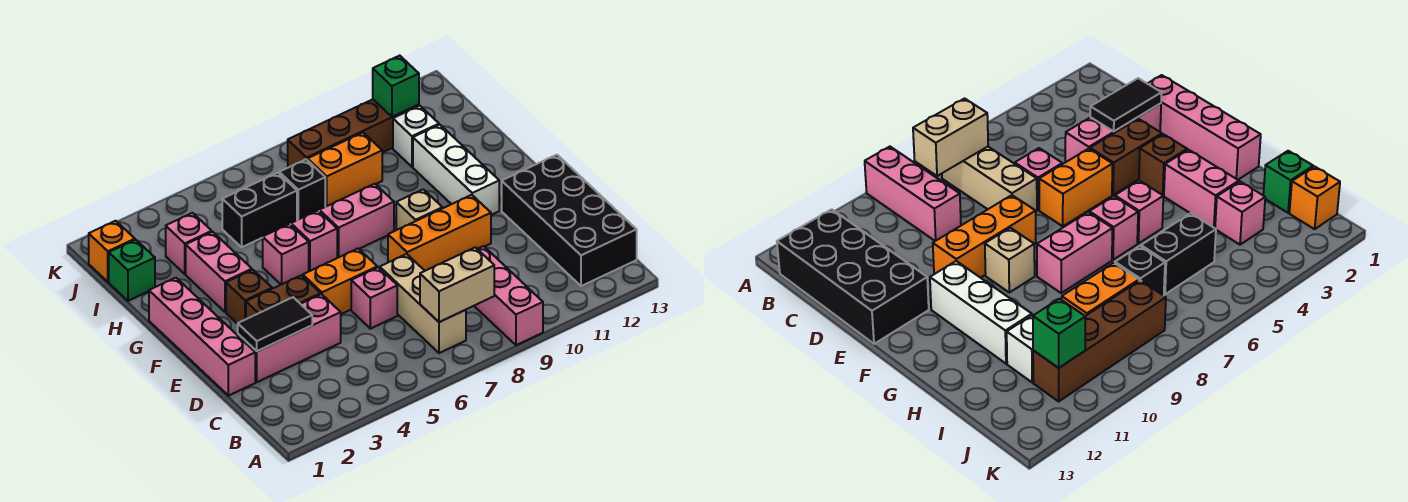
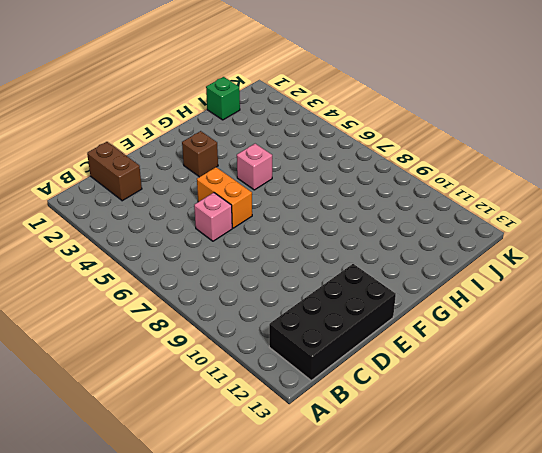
brown brick C1:C2 level 1 -> brown brick E3:E4 level 1
none -> pink brick A9:C9 level 1
none -> tan brick B7:D7 level 1
none -> pink brick D1:G1 level 1

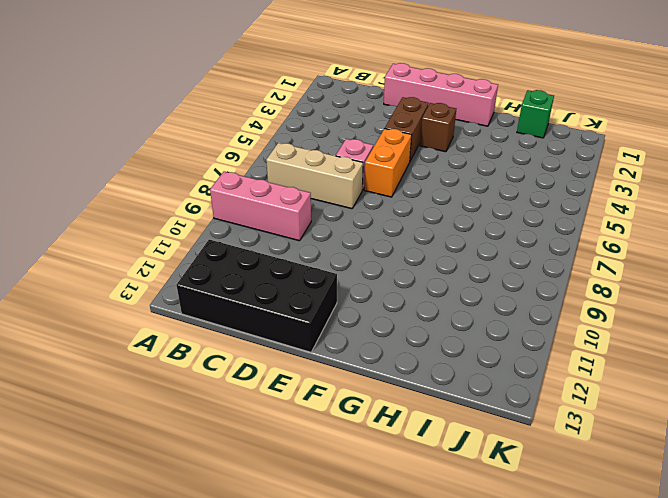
none -> pink brick D2:D4 level 1
none -> orange brick E8:E10 level 1
none -> tan brick F9 level 1

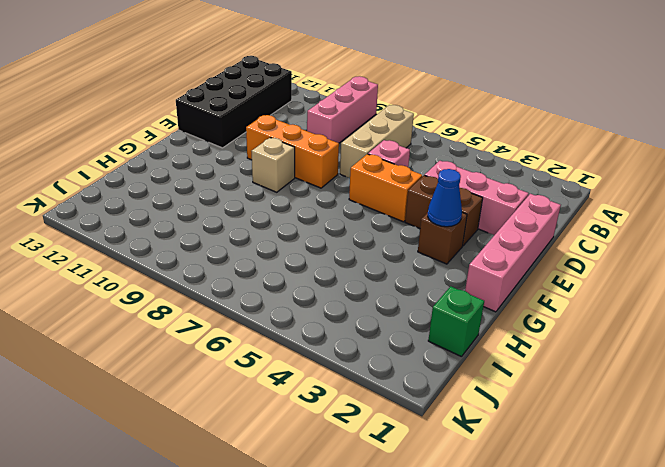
blue cone F3 level 2 -> none
none -> white brick F11:H11 level 1
none -> pink brick G3:H3 level 1
none -> pink brick G5 level 1

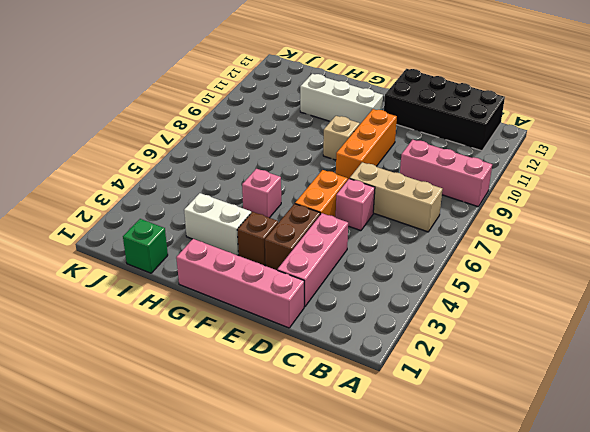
white brick G3:H3 level 1 -> pink brick G3:H3 level 1
none -> pink brick G6 level 1
none -> pink brick G7:G8 level 1
none -> pink brick I3 level 1

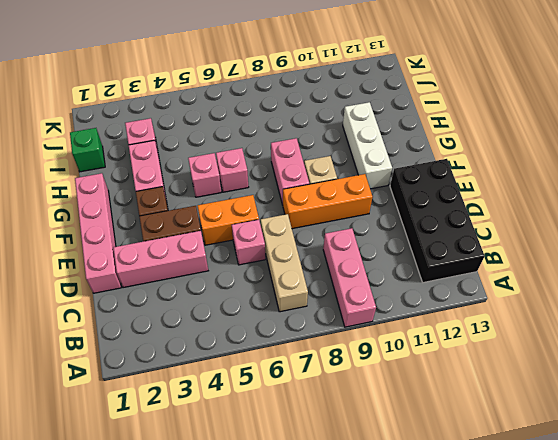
pink brick F8:G8 level 1 -> pink brick G7:G8 level 1
none -> black brick I5:I6 level 1
none -> black brick I7 level 1
none -> orange brick I8:I9 level 1

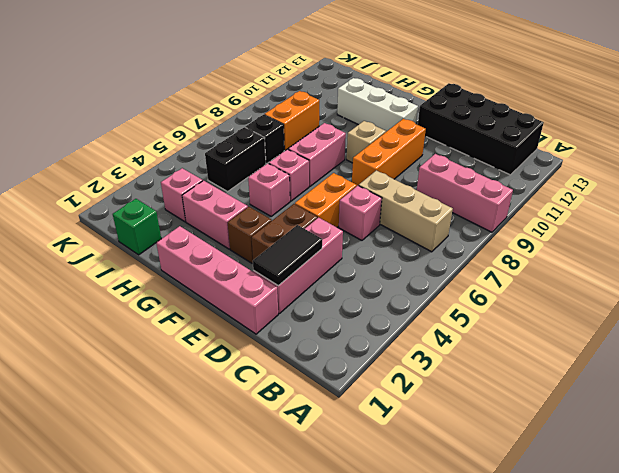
none -> white brick I11 level 1
none -> orange brick J1 level 1
none -> brown brick J8:J11 level 1

